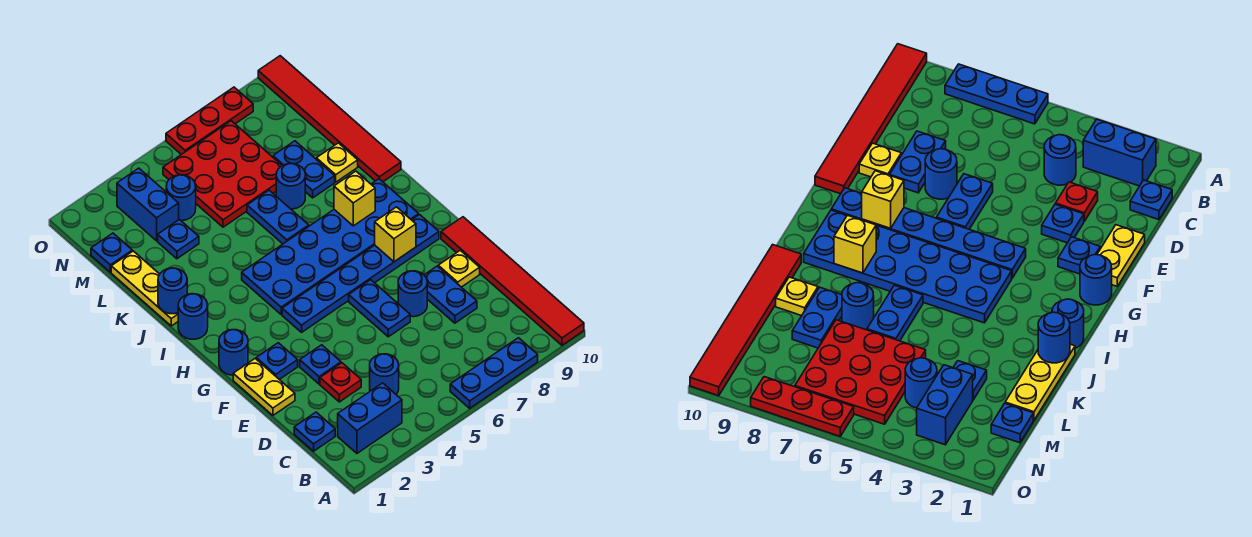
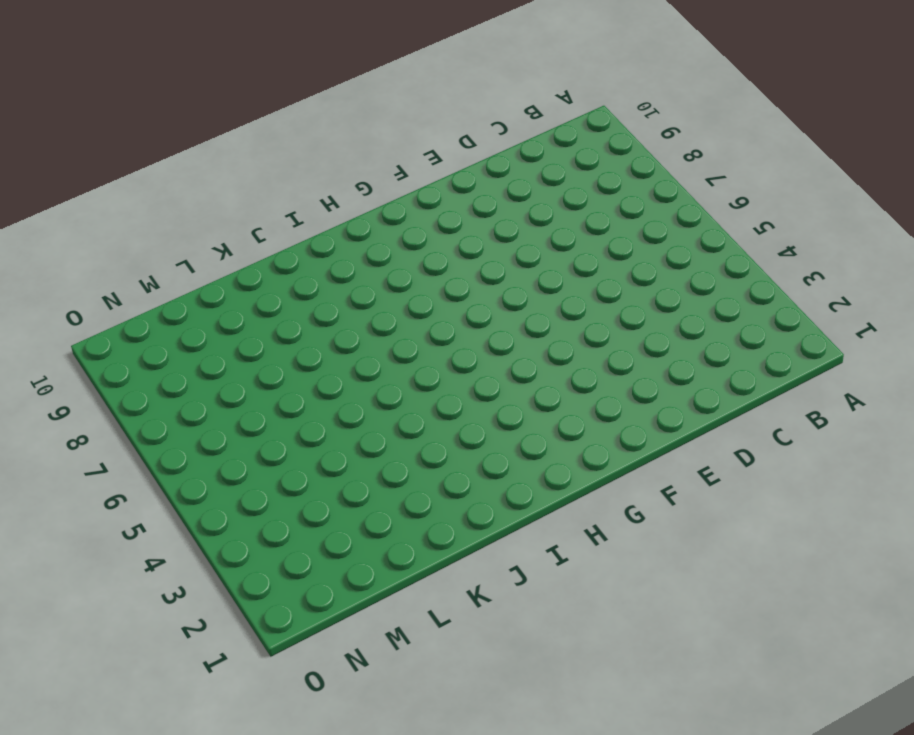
none -> blue plate A6:A8 level 1
none -> red tile A10:F10 level 1
none -> blue brick B2:B3 level 1
none -> blue plate C1 level 1

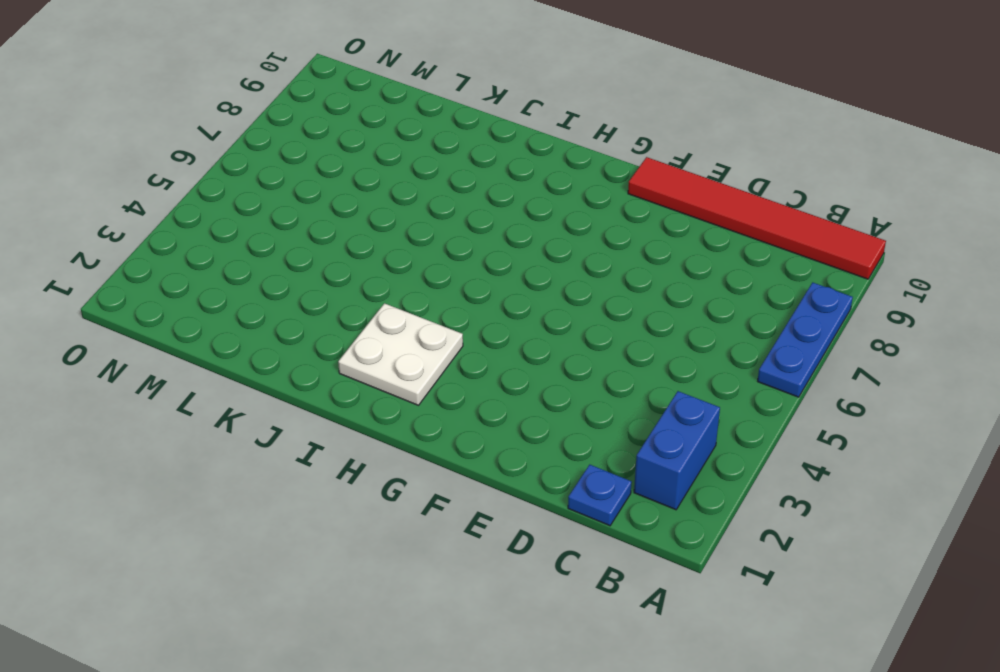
white plate H2:I3 level 1 -> none
none -> blue round brick C4 level 1
none -> red plate D3 level 1
none -> blue plate D8:E8 level 1
none -> yellow plate E1:F1 level 1

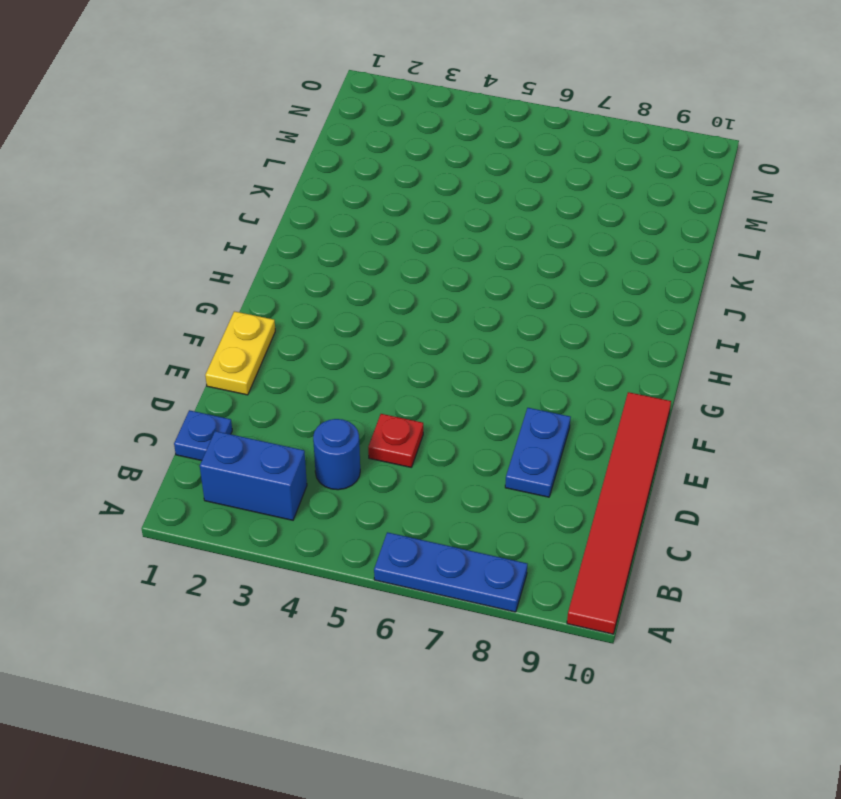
red plate D5 level 1 -> red plate D3 level 1
none -> blue plate E3 level 1
none -> blue plate E6:F6 level 1
none -> blue round brick E7 level 1
none -> yellow plate E9 level 1

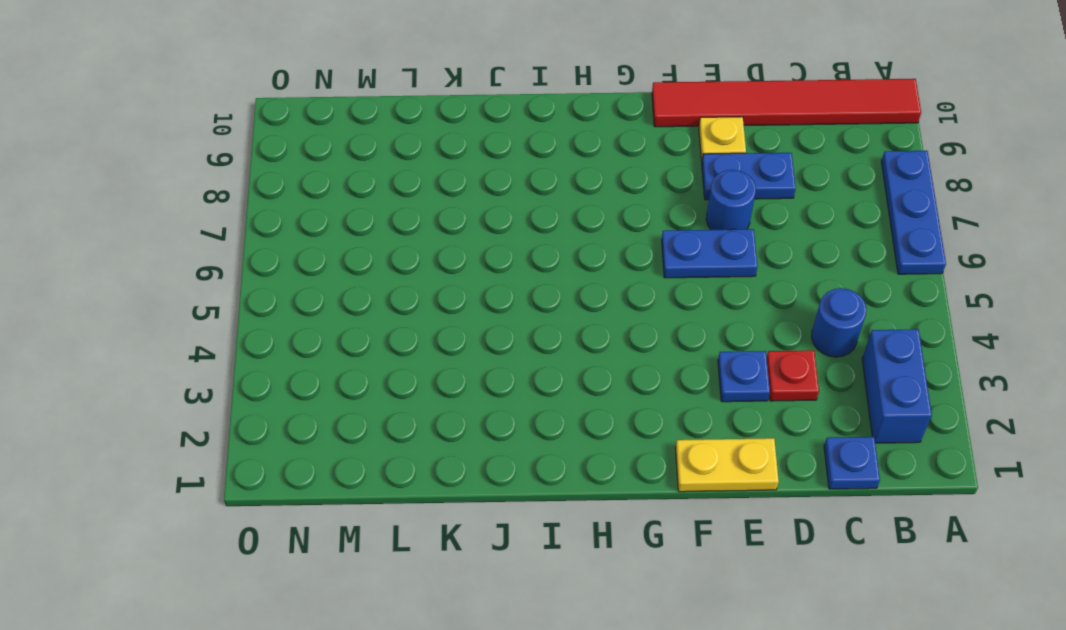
none -> blue plate F2 level 1
none -> blue round brick G1 level 1
none -> blue plate G4:G9 level 1
none -> blue plate H4:I9 level 1

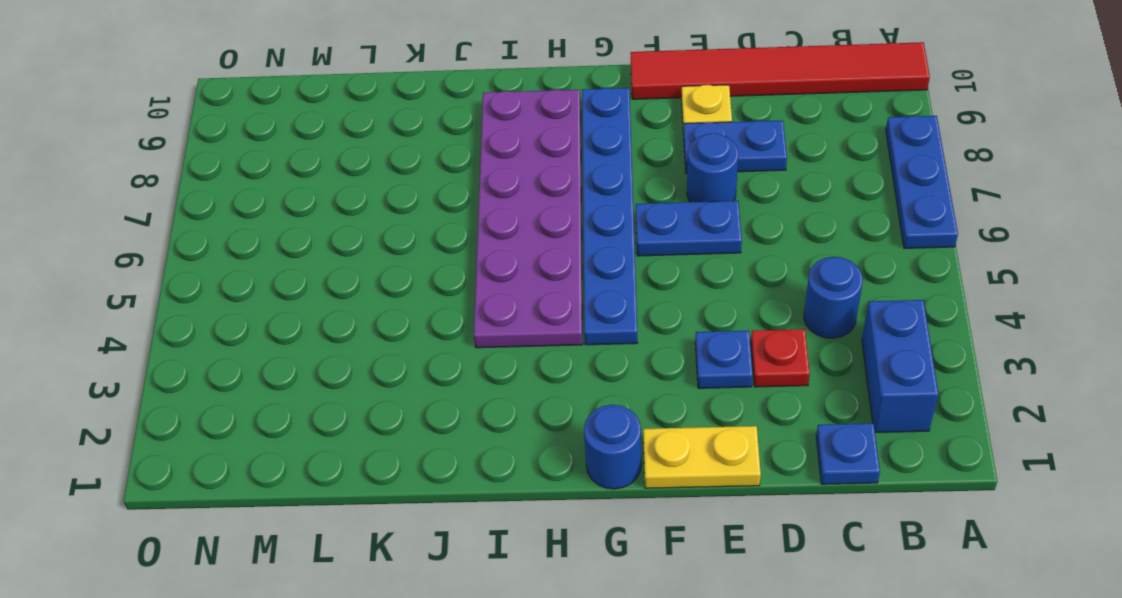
purple plate H4:I9 level 1 -> blue plate H4:I9 level 1
none -> blue plate F2 level 1
none -> blue round brick I1 level 1
none -> yellow plate J1:L1 level 1
none -> blue plate J6:K6 level 1

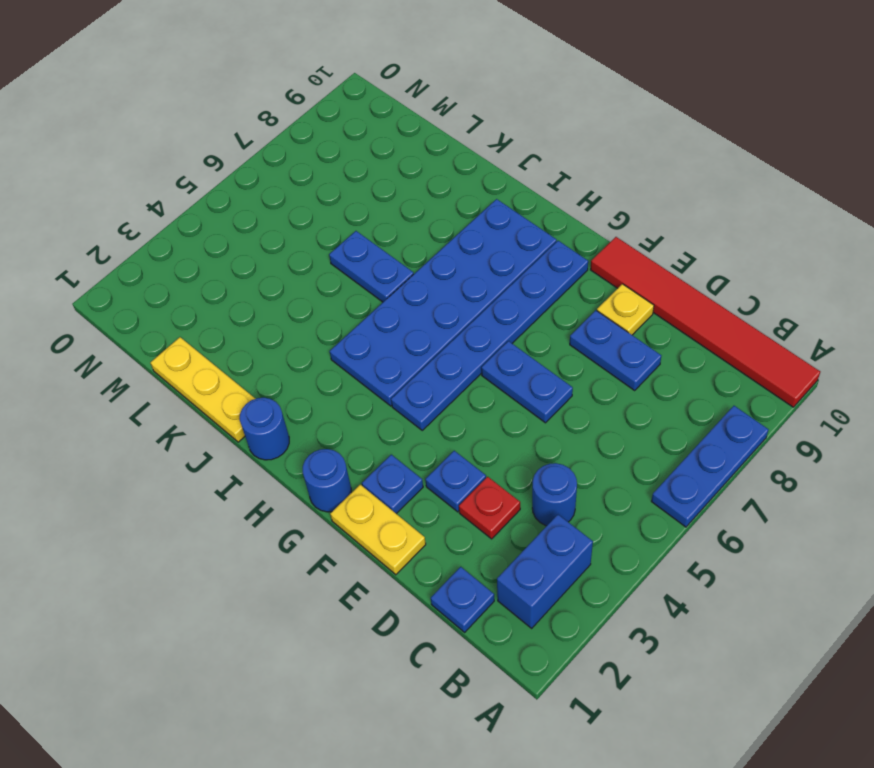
none -> blue round brick E7 level 1
none -> red tile J10:O10 level 1
none -> blue round brick K7 level 1
none -> blue plate K8:L8 level 1

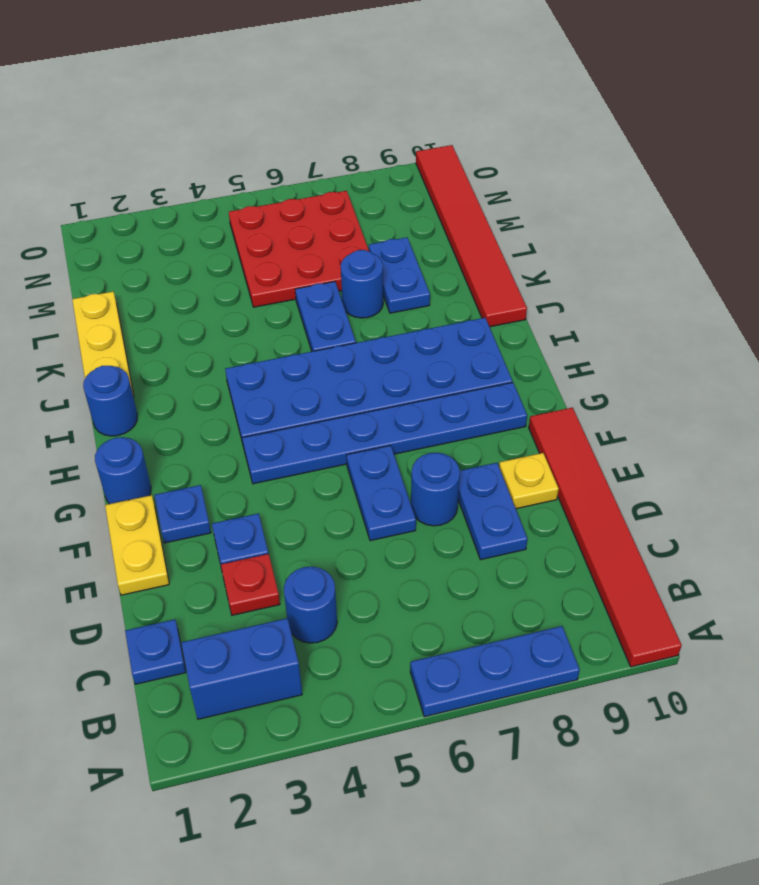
none -> yellow plate K9 level 1
none -> blue plate L3 level 1
none -> blue plate M1 level 1
none -> blue brick M3:N3 level 1

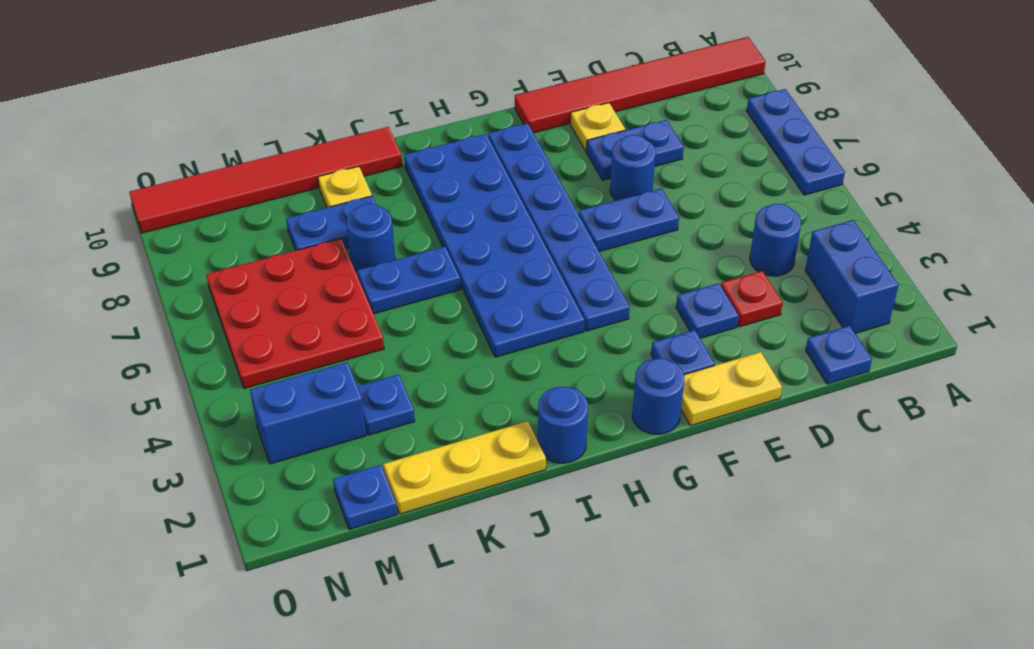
none -> blue round brick M4 level 1
none -> red plate O6:O8 level 1
none -> yellow brick G8 level 2
none -> yellow brick I8 level 2

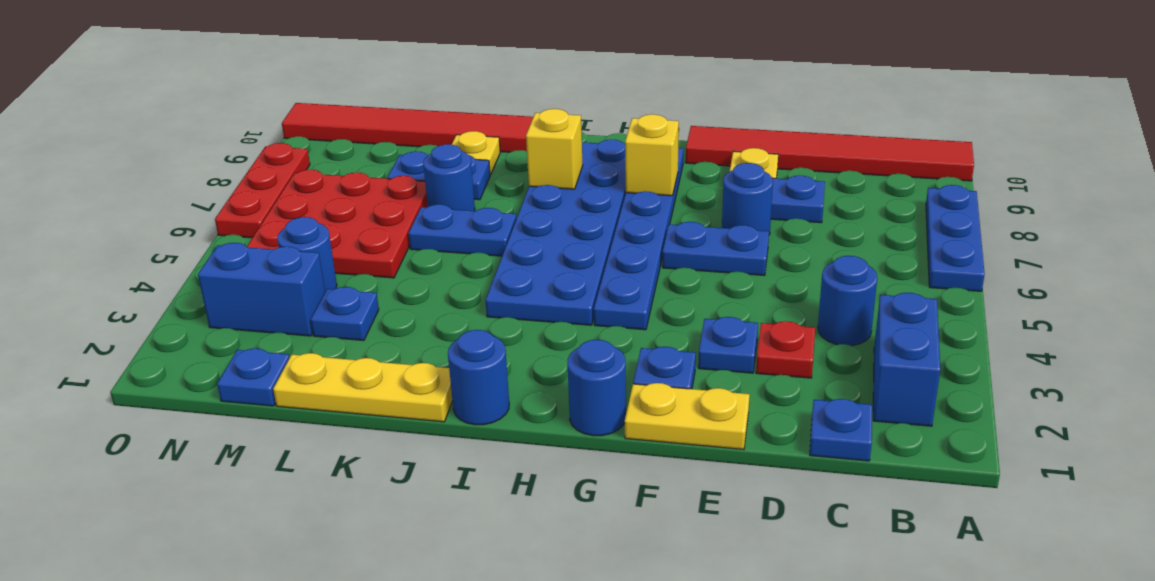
none -> blue round brick J1 level 2

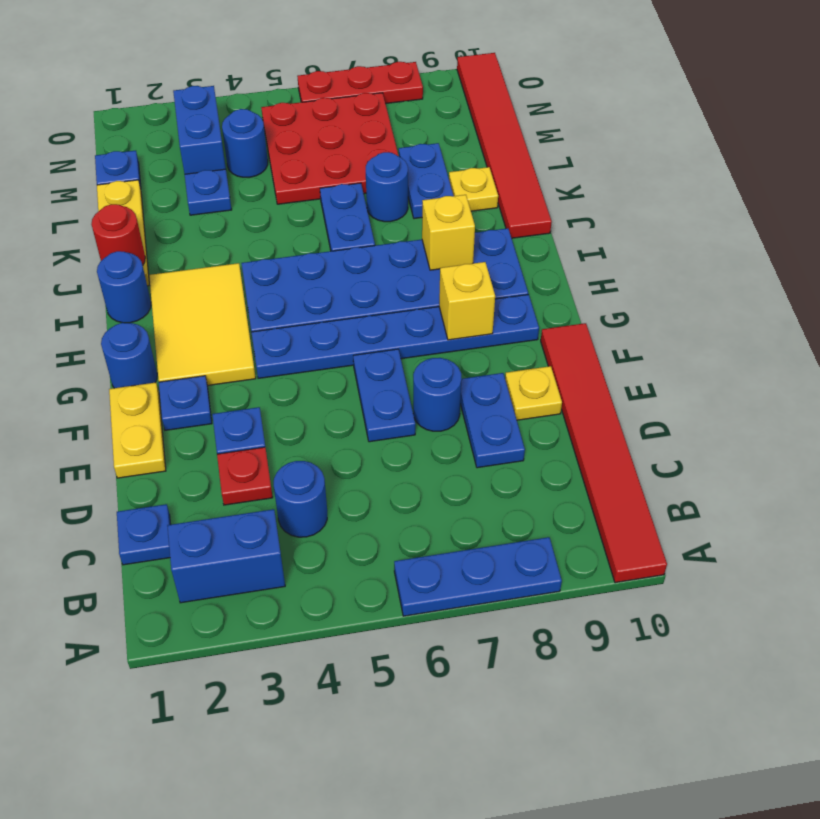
yellow tile G2:I3 level 1 -> none
red round brick J1 level 2 -> blue round brick J1 level 2

